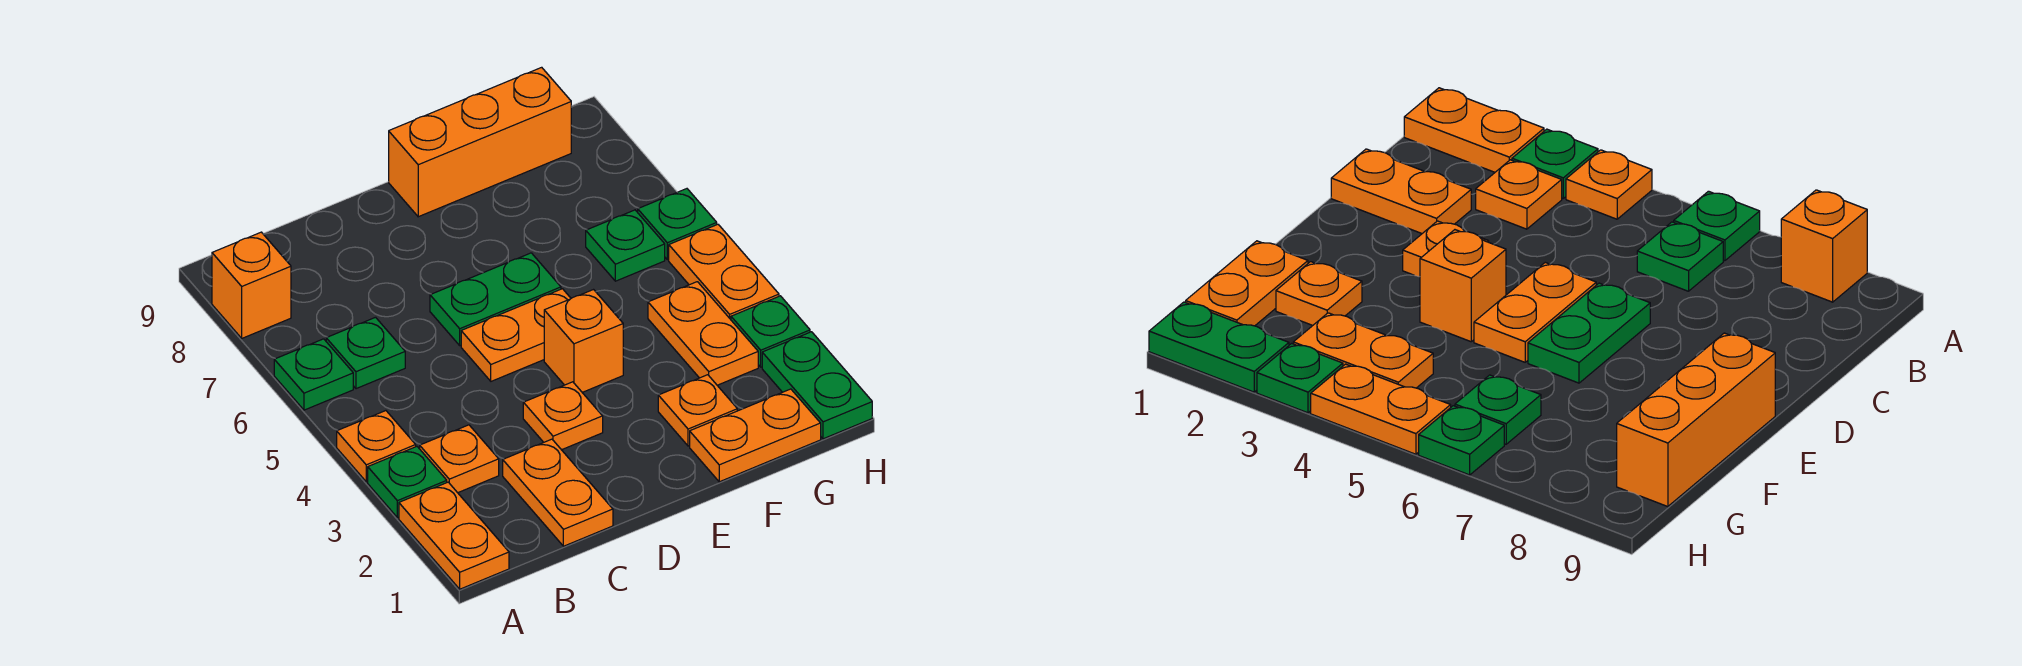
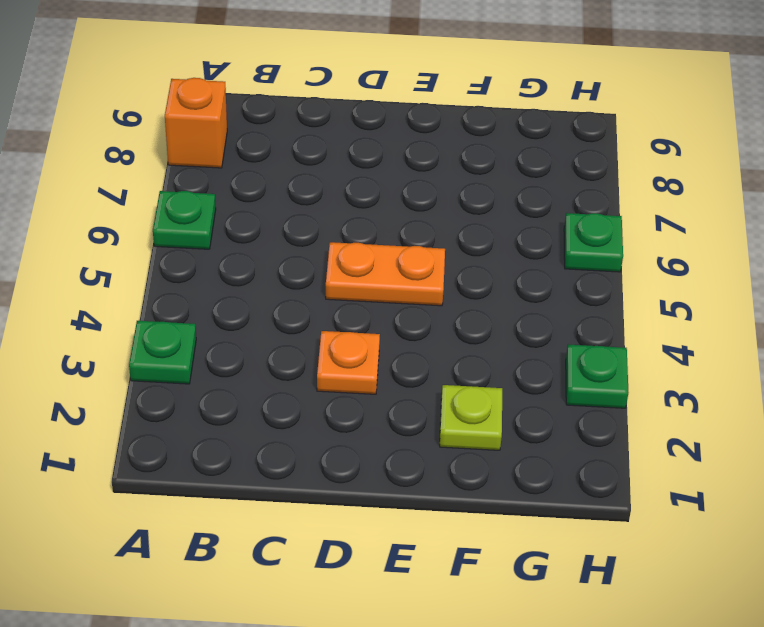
lime plate F2 level 1 -> orange plate F2 level 1
none -> orange plate A1:A2 level 1
none -> orange plate A4 level 1
none -> orange plate B3 level 1

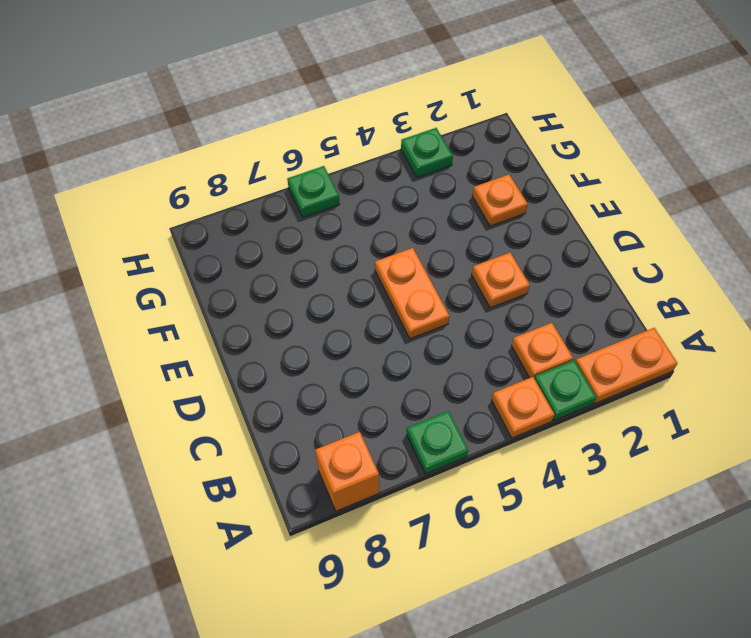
none -> green plate B6 level 1
none -> orange plate C1:C2 level 1
none -> green plate D6:E6 level 1

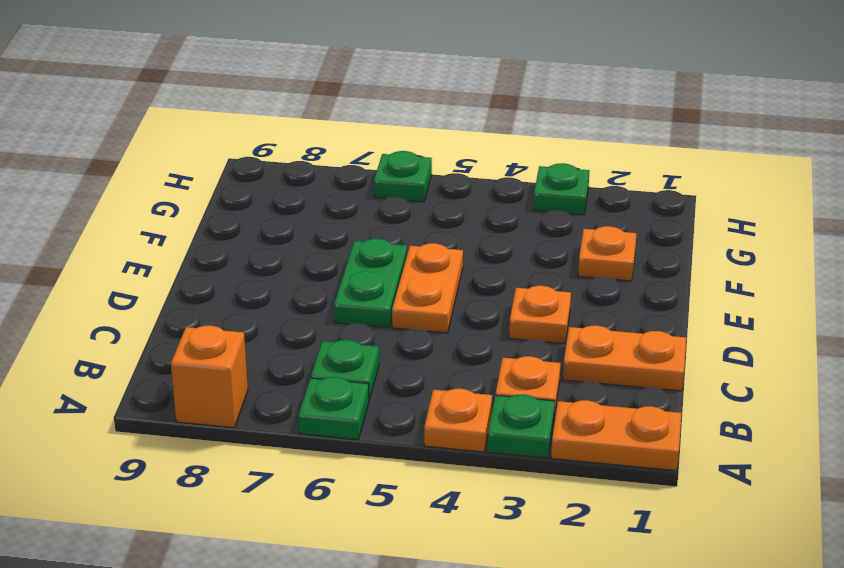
none -> orange brick E4 level 1
none -> orange brick E9:G9 level 1
none -> orange plate F1:G1 level 1

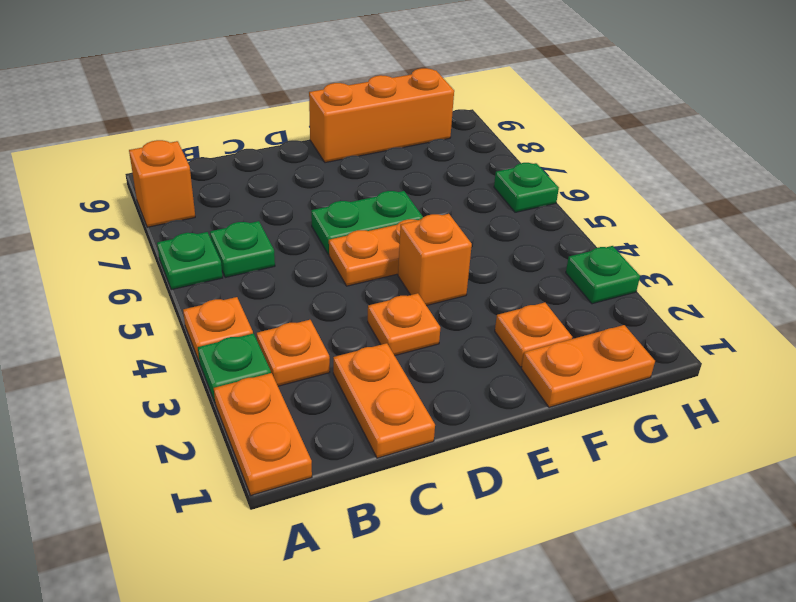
none -> orange plate G3:G4 level 1
none -> green plate G6 level 1
none -> green plate H1:H2 level 1

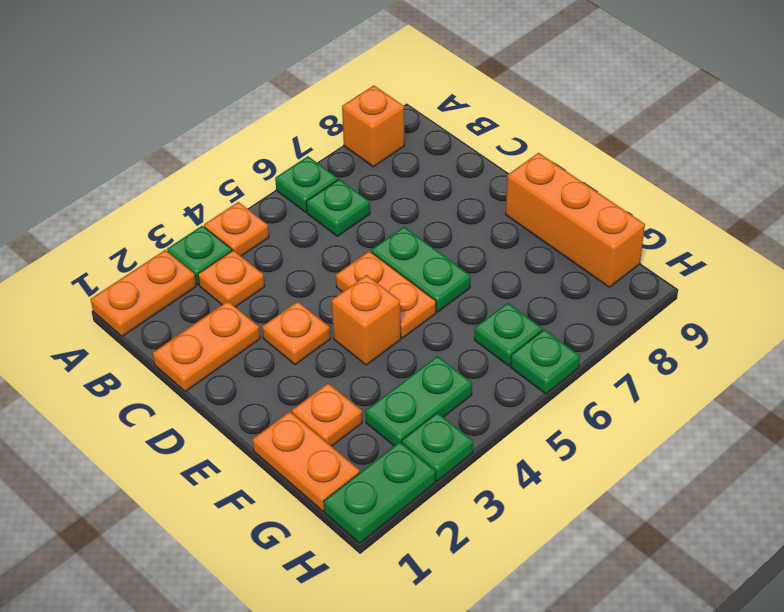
green plate G3:G4 level 1 -> orange plate G3:G4 level 1
none -> orange plate H4:H5 level 1

